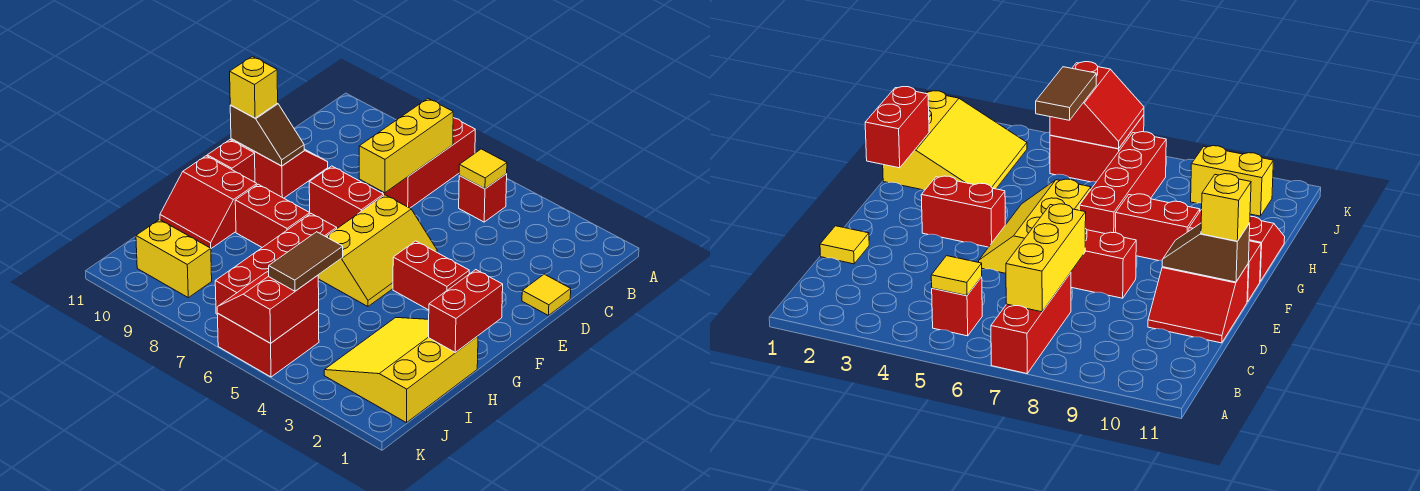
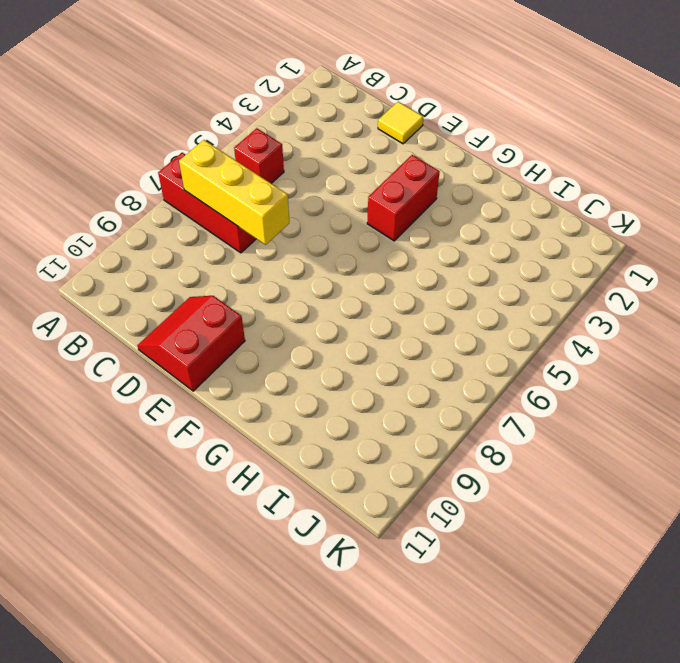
none -> yellow slope E5:G6 level 1 top 6
none -> red brick E7:E8 level 1
none -> red brick F11 level 1

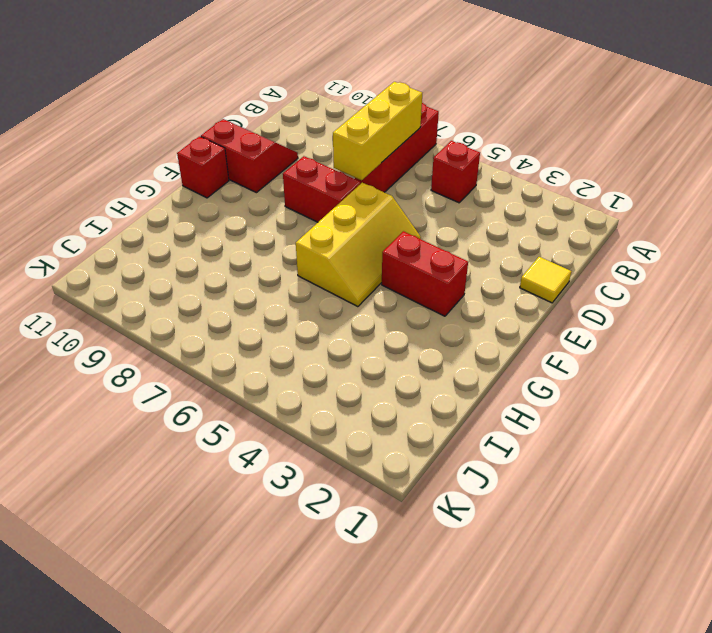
none -> red brick G7:J7 level 1
none -> red brick G8:G9 level 1
none -> red slope G10:H11 level 1 top G

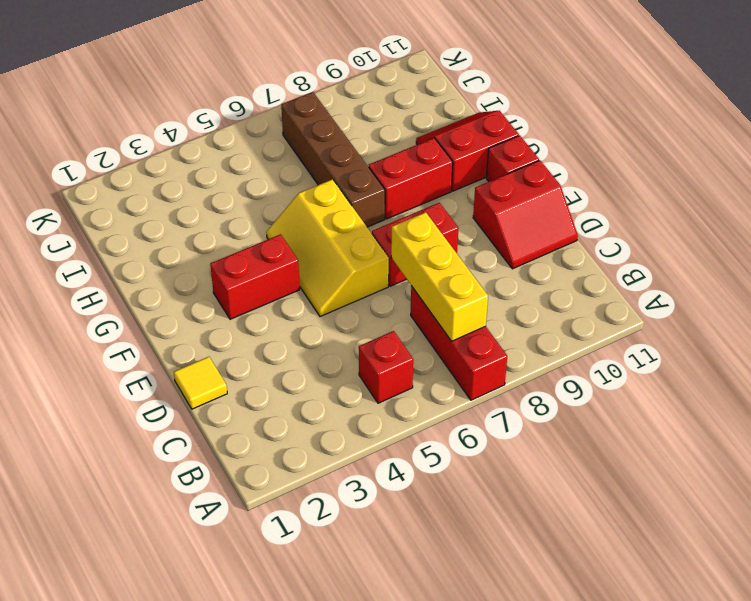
brown brick G7:J7 level 1 -> red brick G7:J7 level 1
none -> yellow slope H1:J3 level 1 top 1
none -> red brick J5:K6 level 1
none -> yellow brick J9:J10 level 1

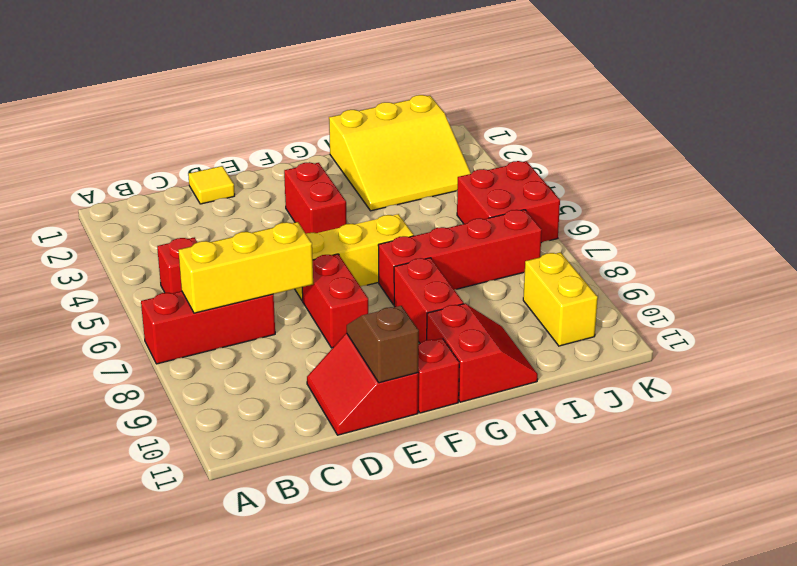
none -> yellow tile B5 level 2
none -> red brick G1:H1 level 2
none -> red slope J5:K6 level 2 top 5

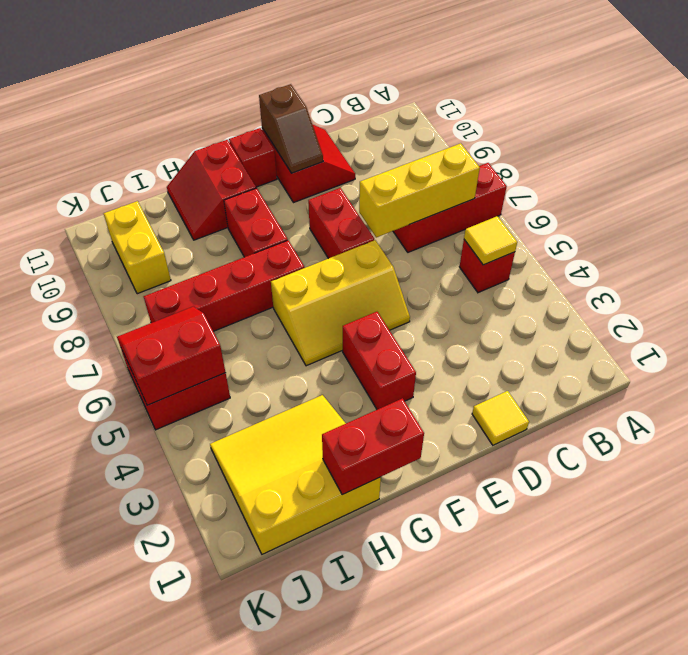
none -> yellow brick E11 level 3
none -> brown tile I5:J5 level 3

